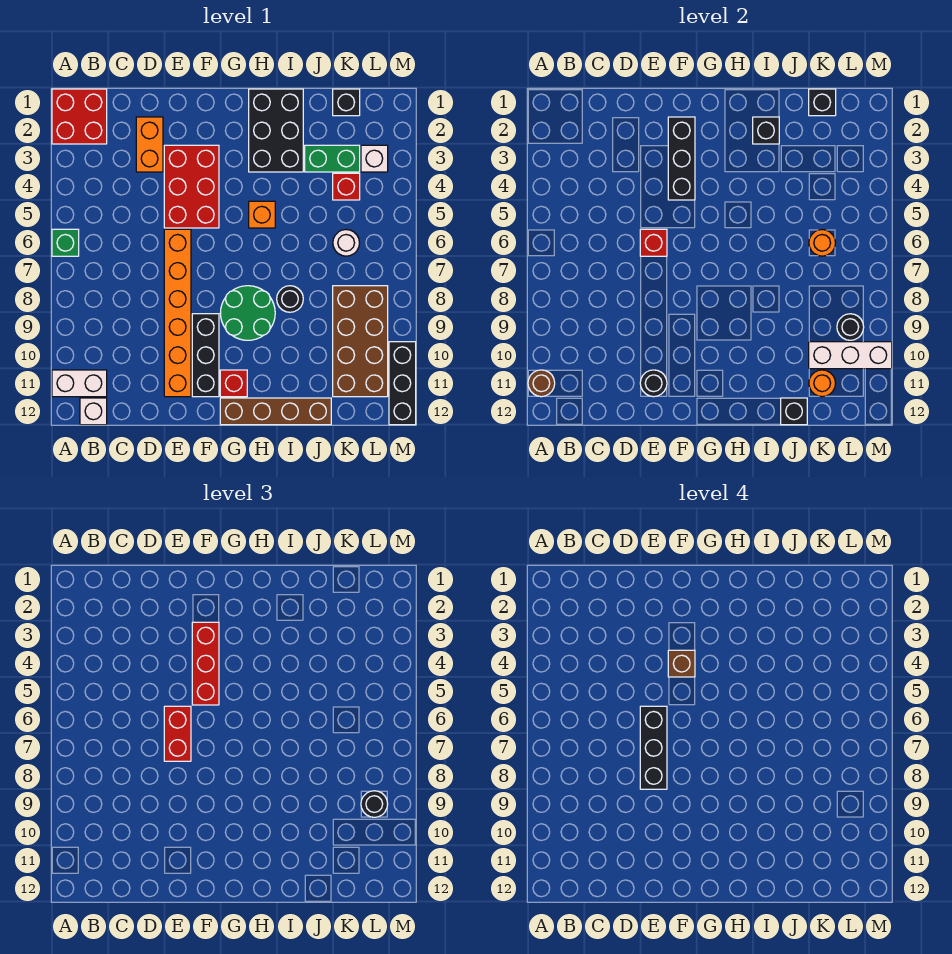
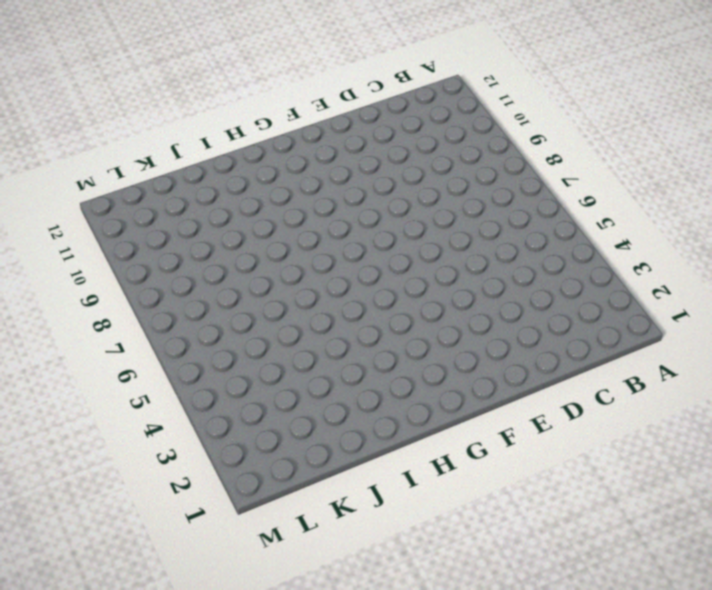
none -> red brick A1:B2 level 1
none -> green brick A6 level 1
none -> white brick A11:B11 level 1
none -> white brick B12 level 1

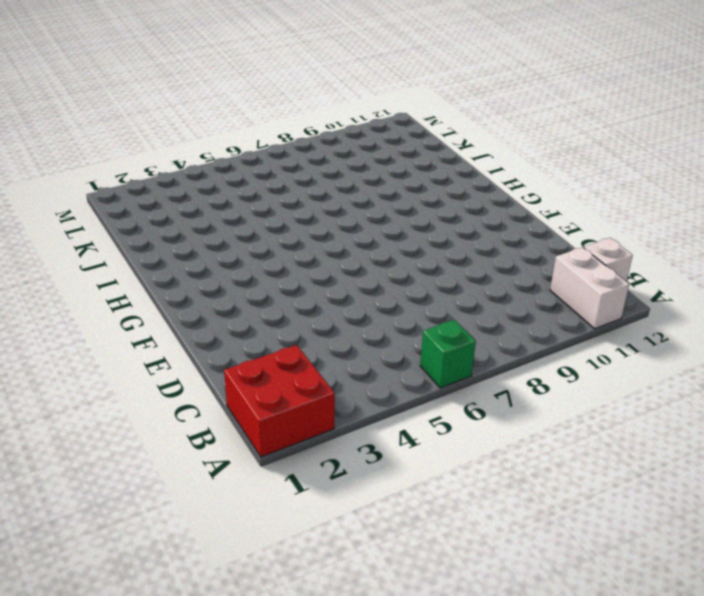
none -> orange brick D2:D3 level 1
none -> red brick E3:F5 level 1
none -> orange brick E6:E11 level 1
none -> black brick F9:F11 level 1

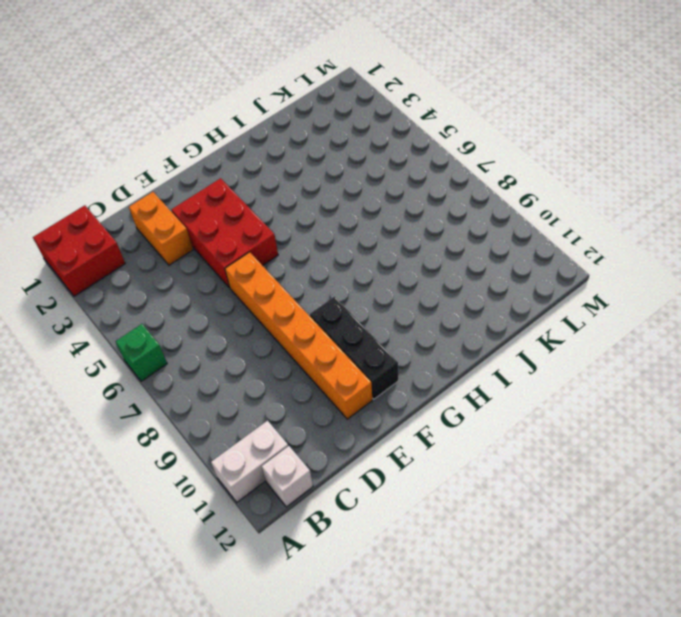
none -> green round brick G8:H9 level 1
none -> red brick G11 level 1
none -> brown brick G12:J12 level 1
none -> black brick H1:I3 level 1

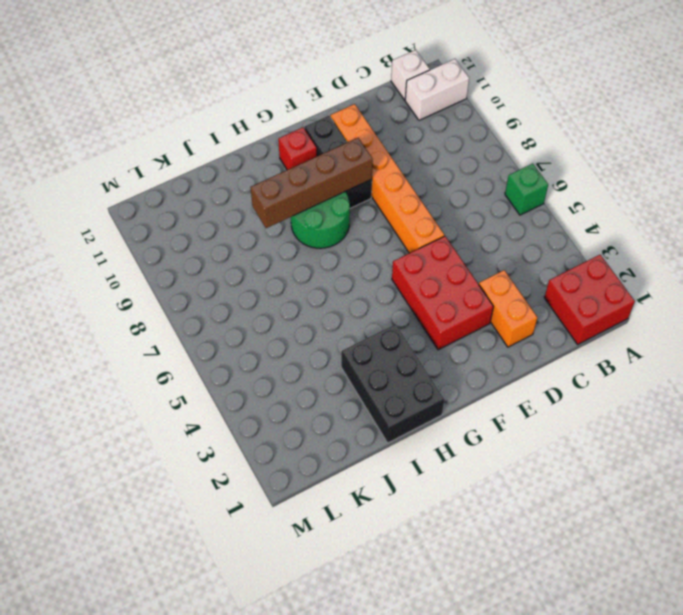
brown brick F9:I9 level 2 -> brown brick G12:J12 level 1
none -> orange brick H5 level 1
none -> black round brick I8 level 1
none -> green brick J3:K3 level 1
none -> black brick K1 level 1

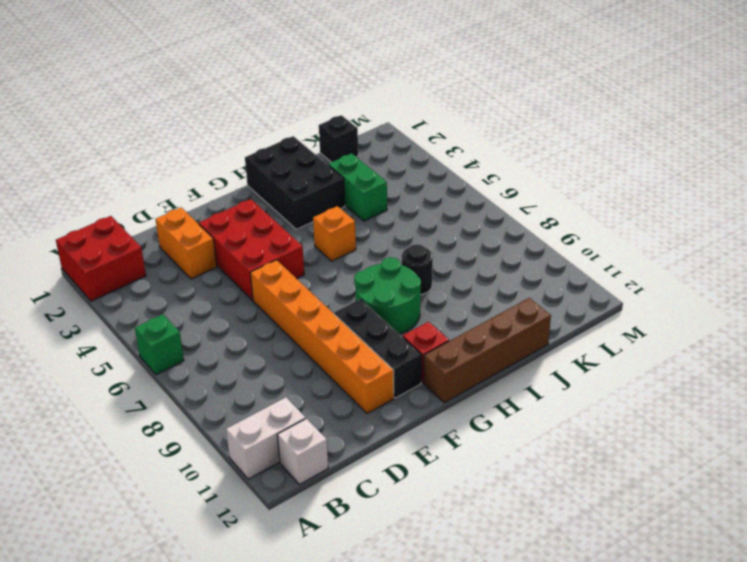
green brick J3:J4 level 1 -> green brick J3:K3 level 1
none -> red brick K4 level 1
none -> white round brick K6 level 1
none -> brown brick K8:L11 level 1
none -> white brick L3 level 1

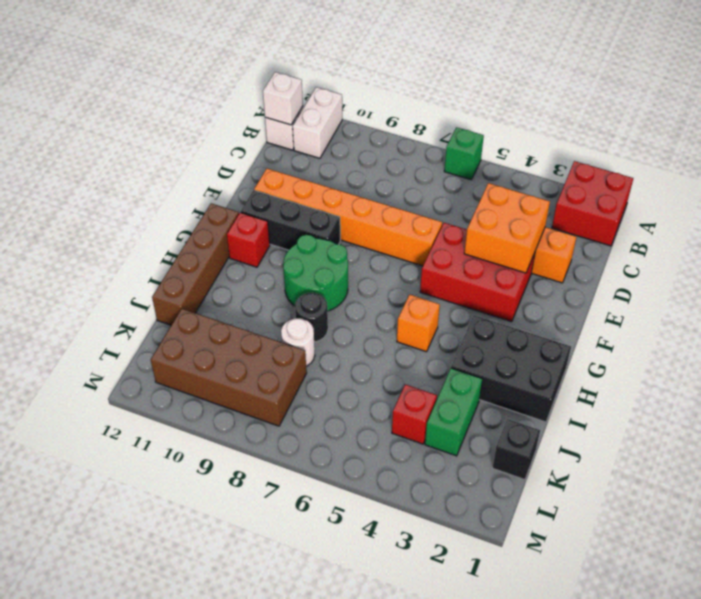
white brick B12 level 2 -> white brick L3 level 1
orange brick D3:E4 level 2 -> none
white round brick J8 level 1 -> white round brick K6 level 1
none -> black brick M10:M12 level 1
none -> brown round brick A11 level 2
none -> red brick E6 level 2
none -> black round brick E11 level 2

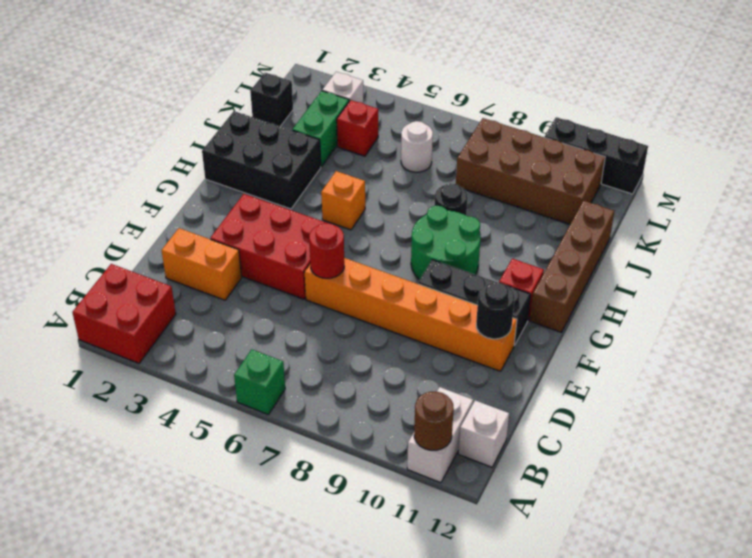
red round brick E6 level 2 -> red brick E6 level 2
none -> black brick F2:F4 level 2
none -> black brick I2 level 2
none -> black brick J12 level 2
none -> black brick K1 level 2

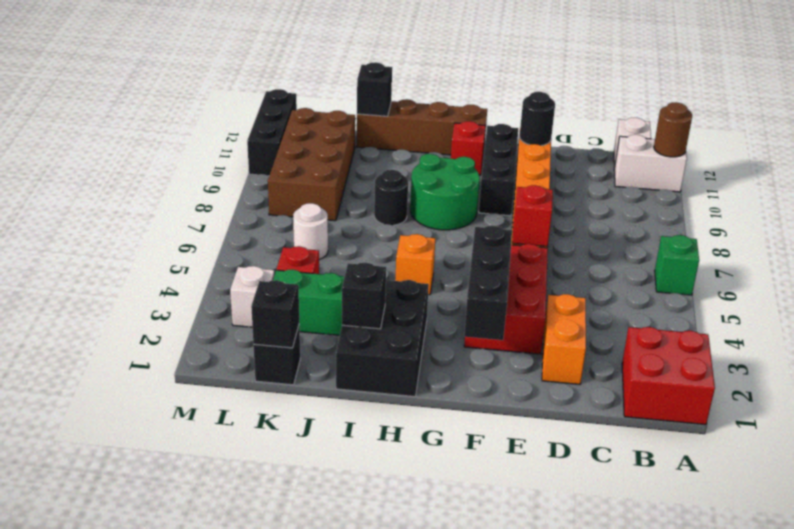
none -> orange round brick K6 level 2
none -> white brick K10:M10 level 2
none -> orange round brick K11 level 2
none -> black round brick L9 level 2

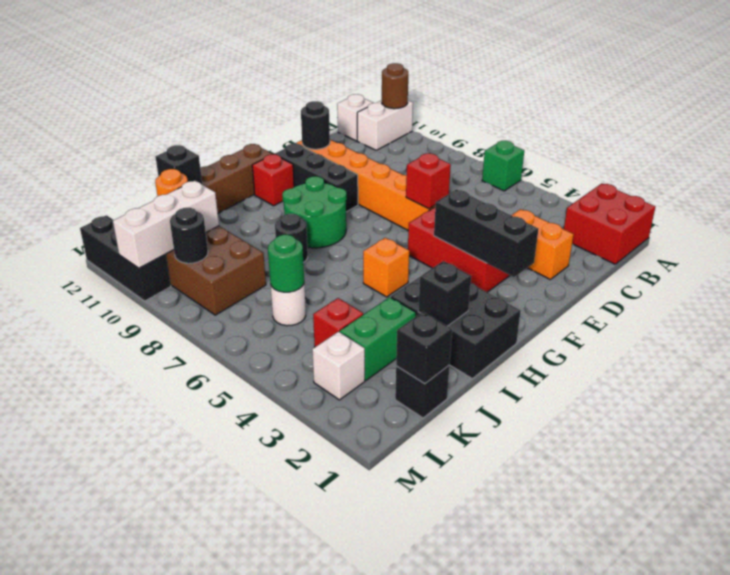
green round brick K6 level 2 -> orange round brick K6 level 2
none -> red brick E6:E7 level 3
none -> red brick F3:F5 level 3
none -> black round brick L9 level 3
none -> black brick E6:E8 level 4

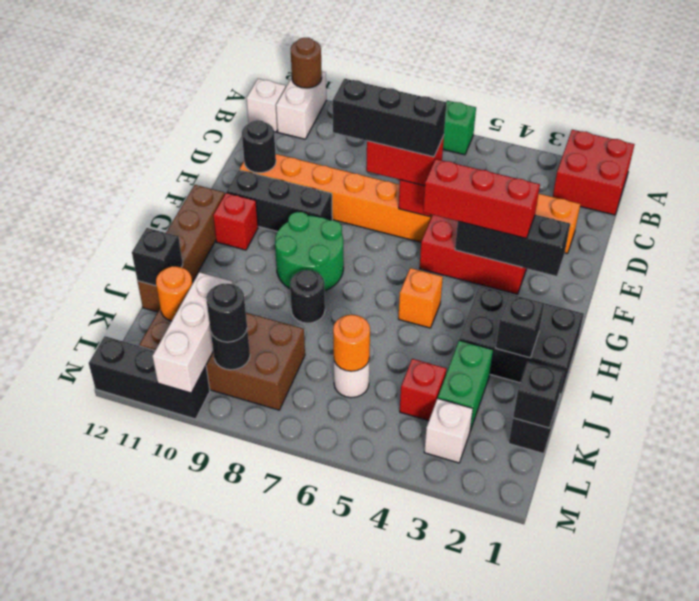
none -> brown brick F4 level 4

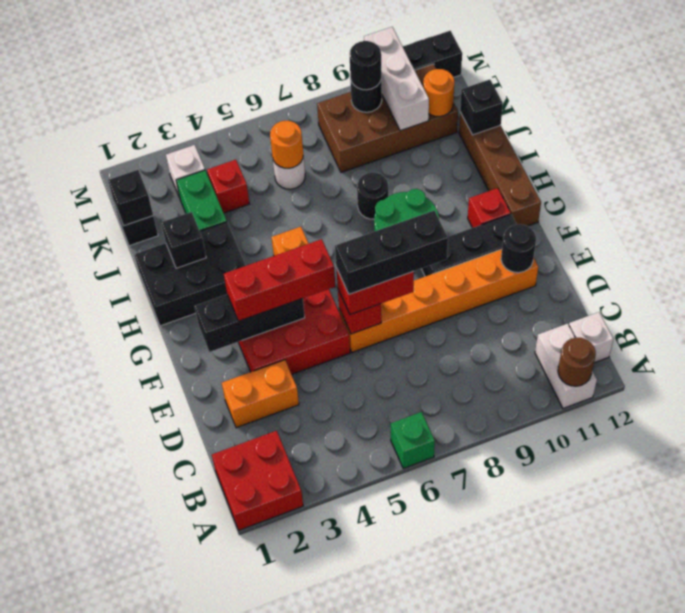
none -> brown brick F4 level 4

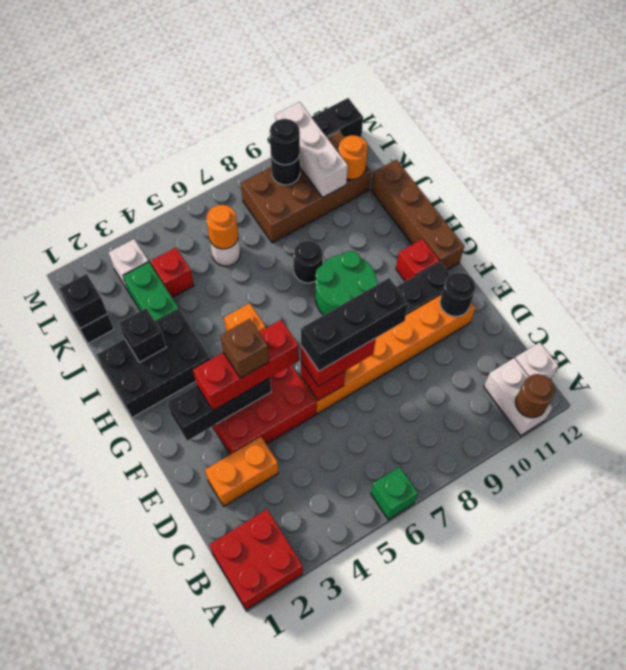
none -> black brick J12 level 2

